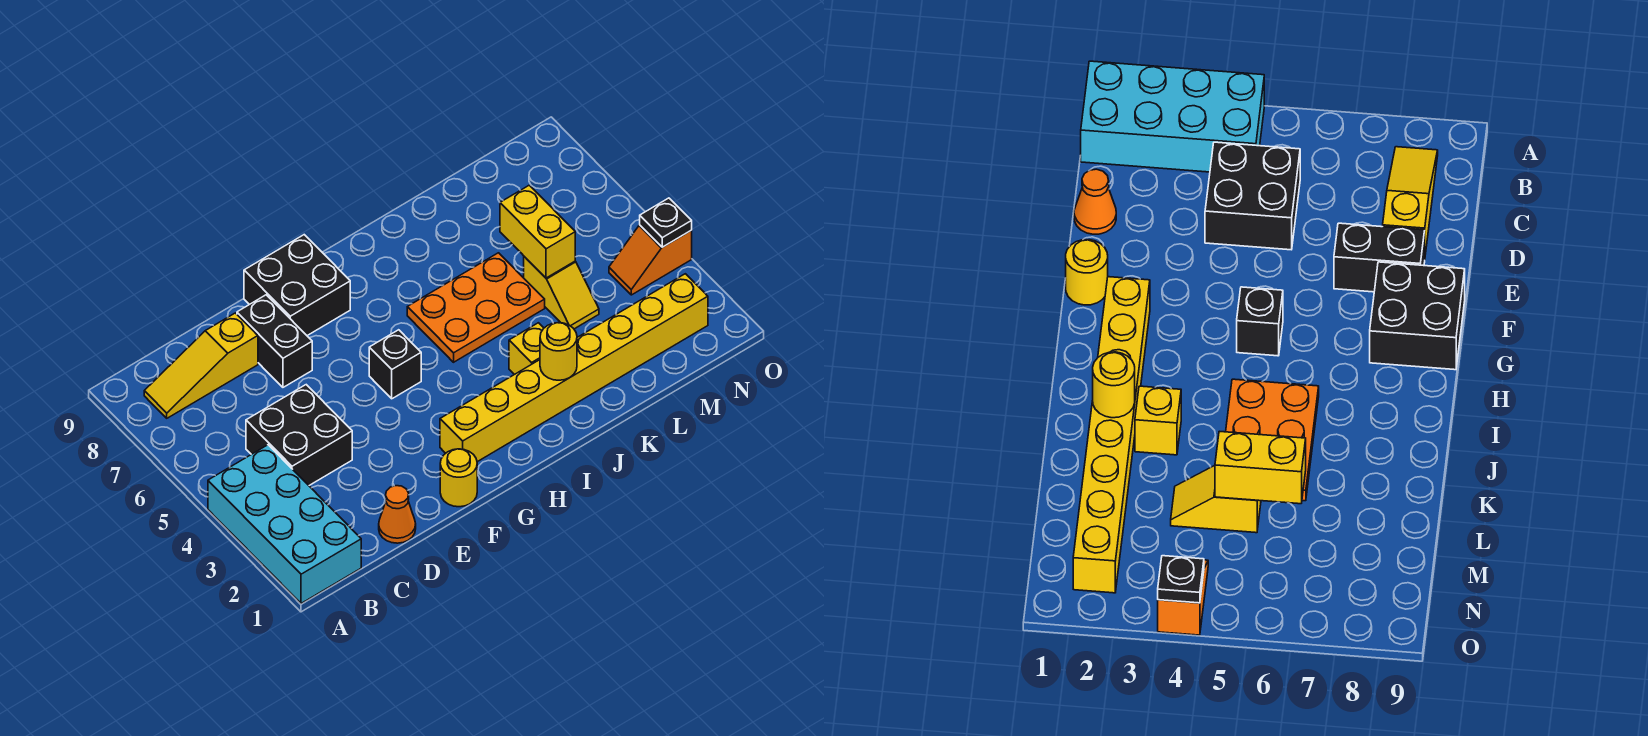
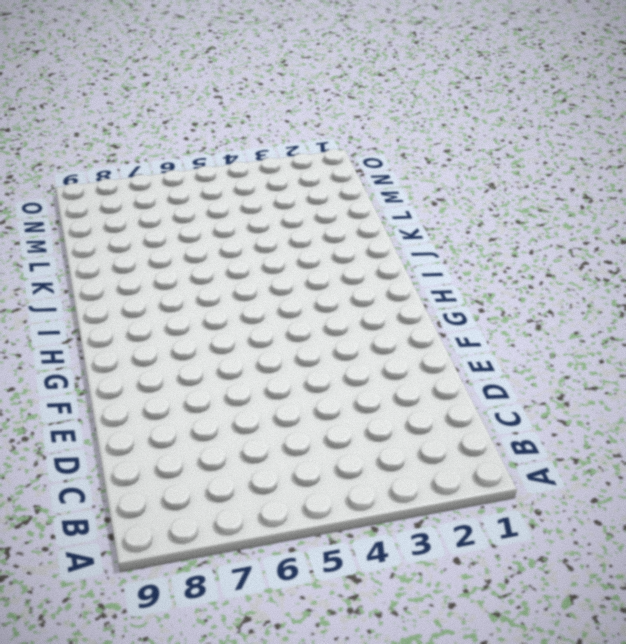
none -> cyan brick A1:B4 level 1
none -> yellow slope B8:D8 level 1 top D
none -> black brick C4:D5 level 1

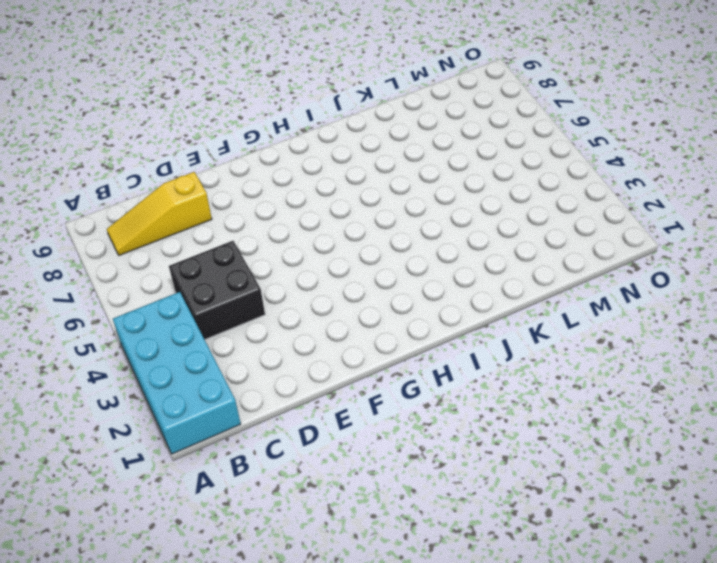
none -> orange cone D1 level 1
none -> black brick E7:E8 level 1
none -> yellow round brick F1 level 1

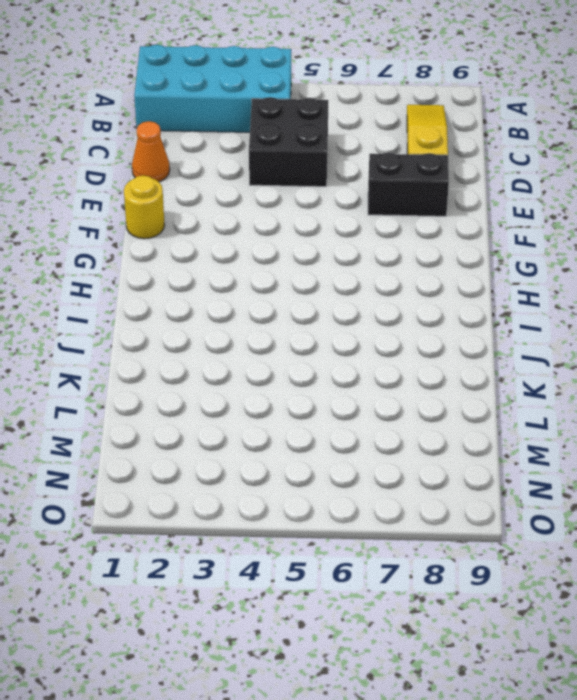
none -> black brick F8:G9 level 1
none -> yellow brick G2:N2 level 1
none -> black brick G5 level 1

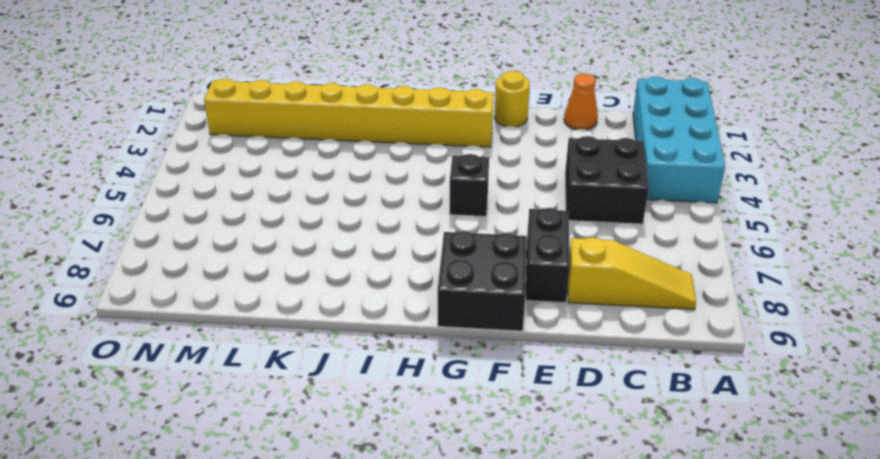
none -> orange plate I5:K6 level 1
none -> yellow brick J3 level 1
none -> yellow slope L4:L5 level 1 top 5

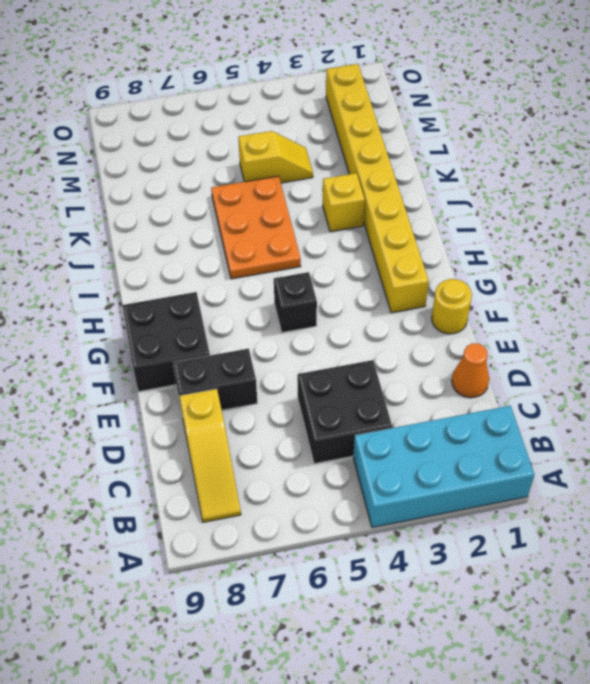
none -> orange slope N4:O4 level 1 top O
none -> yellow round brick J2 level 2
none -> yellow brick L5:L6 level 2

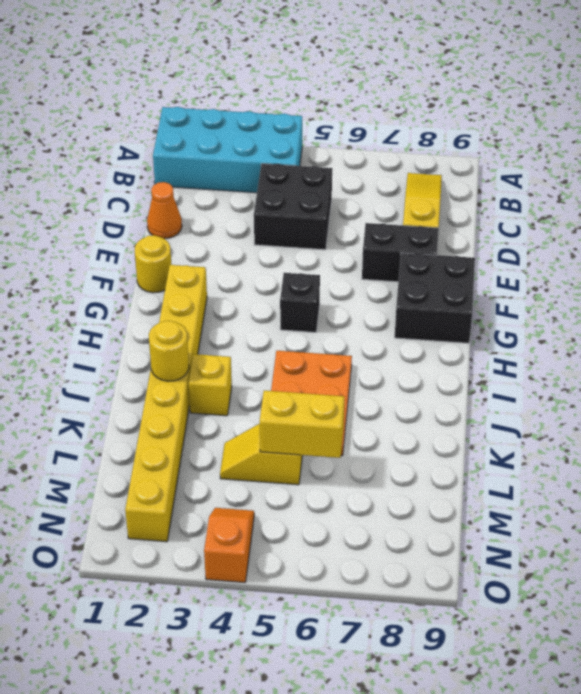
none -> black plate O4 level 2

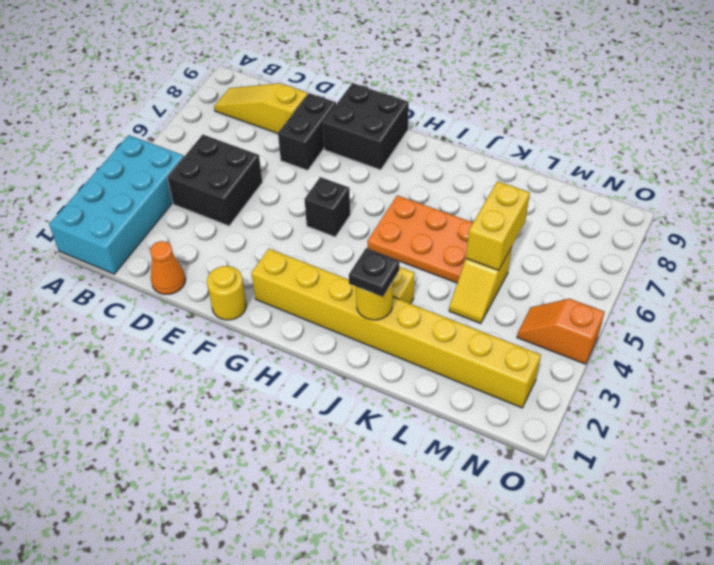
black plate J2 level 3 -> black plate O4 level 2

